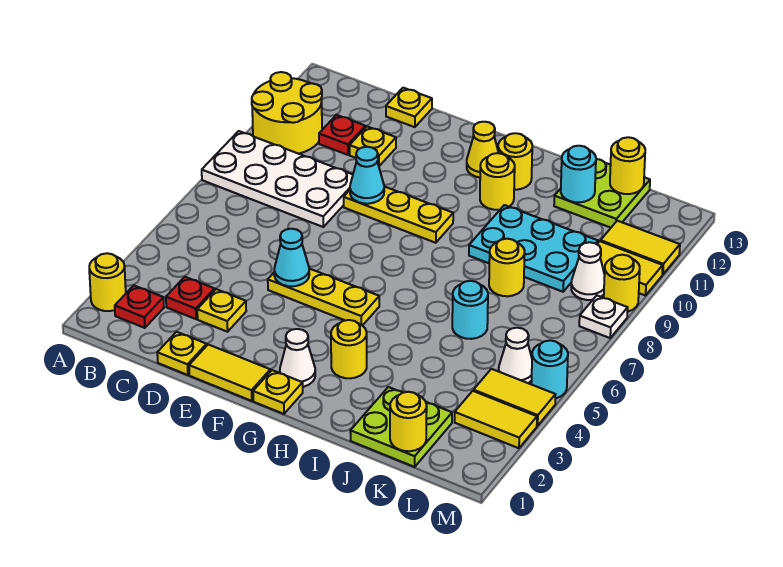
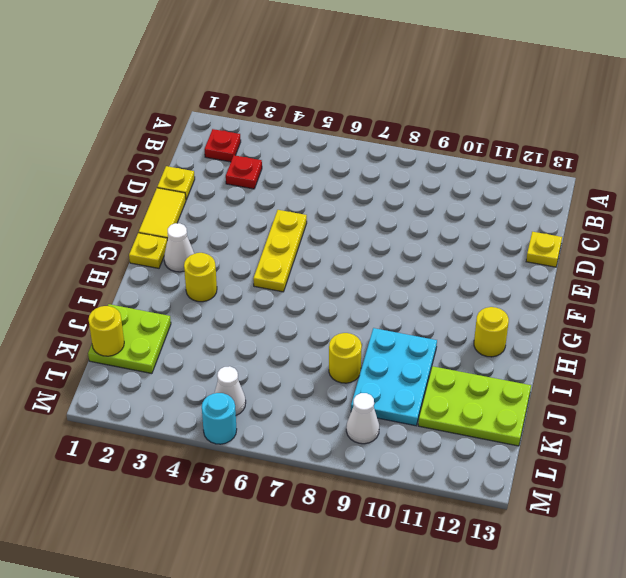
lime plate J11:K13 level 1 -> lime plate J12:K13 level 1
none -> yellow round brick A2 level 1
none -> white plate A8:D9 level 1
none -> yellow round brick A10:B11 level 1
none -> red plate C11 level 1

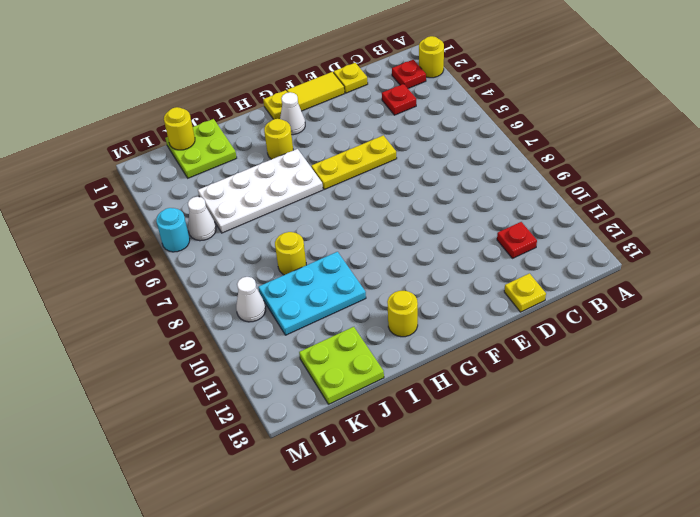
white plate H4:K5 level 1 -> white plate A8:D9 level 1
none -> yellow round brick A10:B11 level 1
none -> yellow plate D3 level 1
none -> yellow plate D11 level 1
none -> yellow plate E9:G9 level 1

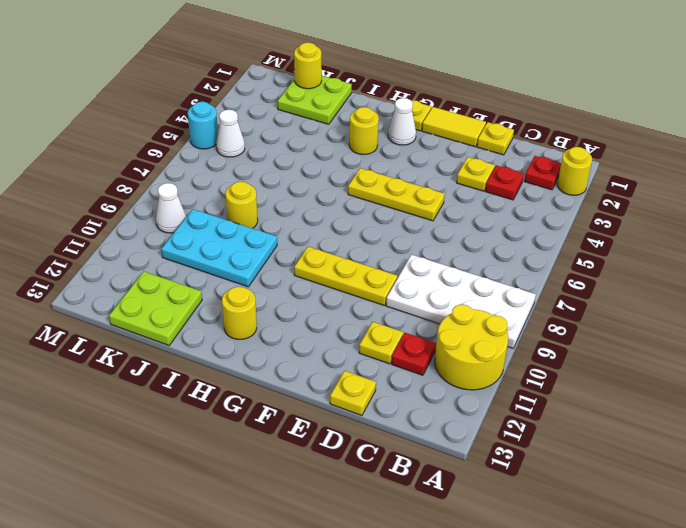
none -> yellow cone G12 level 1
none -> yellow round brick H11 level 1
none -> cyan round brick J6 level 1
none -> yellow tile L3:M3 level 1

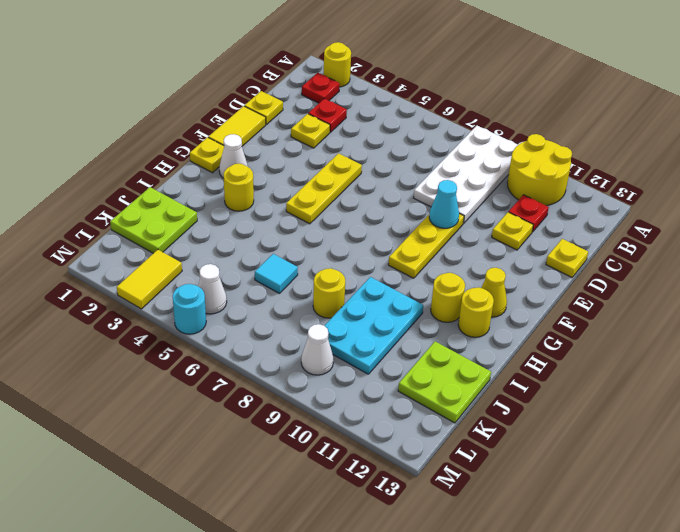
cyan tile J6 level 1 -> cyan round brick J6 level 1
none -> yellow tile L4:M4 level 1
none -> yellow tile L10:M10 level 1
none -> yellow tile L11:M11 level 1
none -> white plate M8 level 1

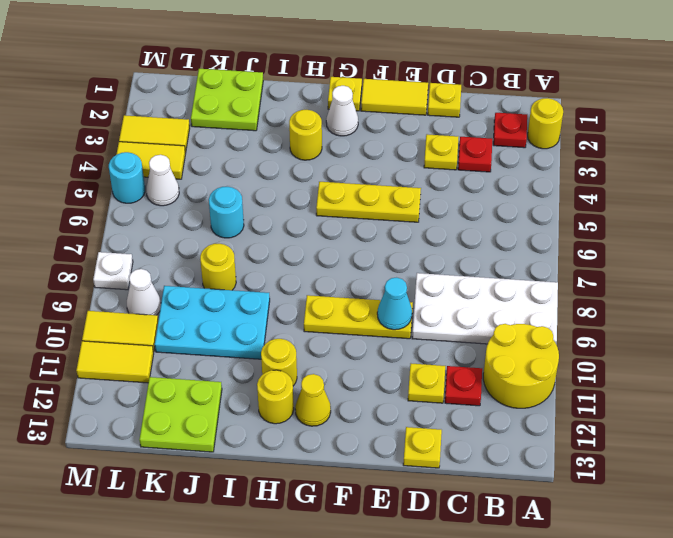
none -> yellow round brick M9 level 1
none -> cyan cone E5 level 2
none -> cyan round brick J12 level 2
none -> yellow round brick K1 level 2

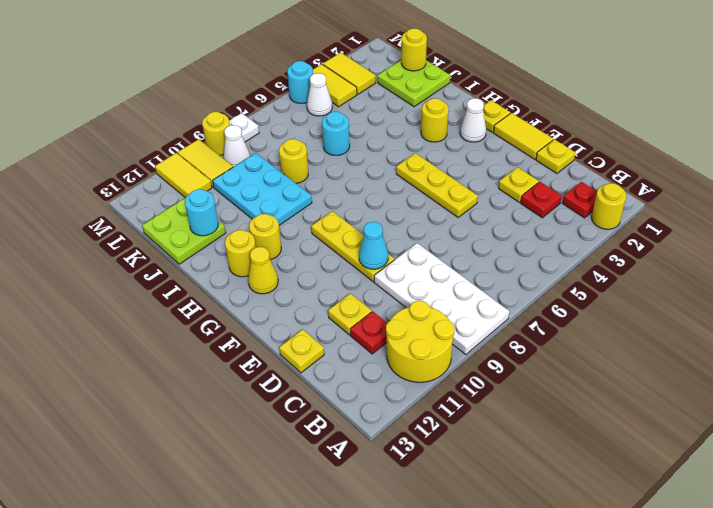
none -> cyan cone E5 level 2
none -> yellow round brick K13 level 2

